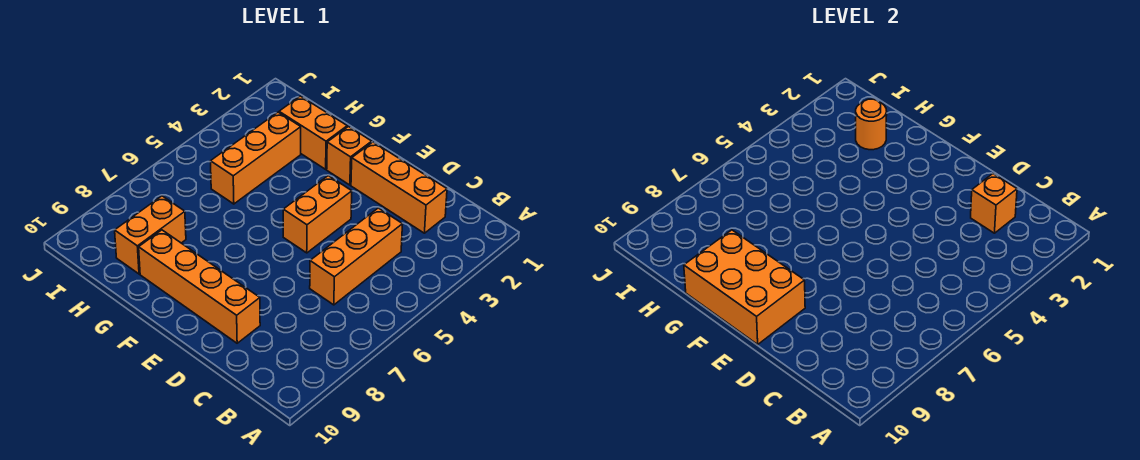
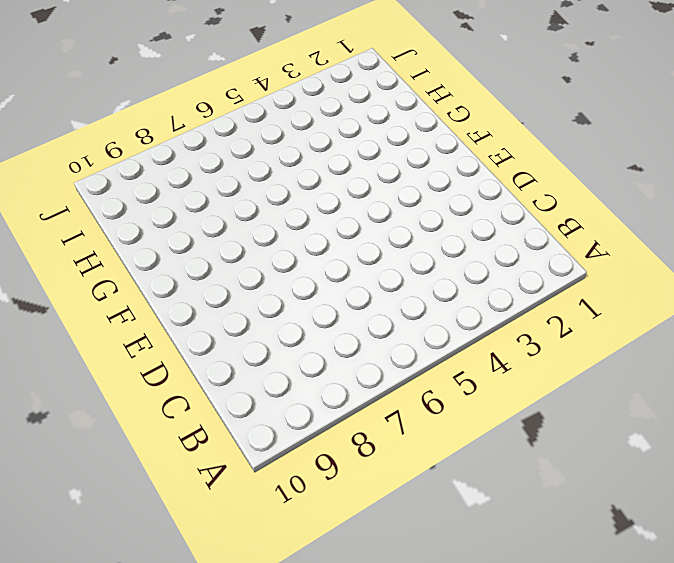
none -> orange brick C2:E2 level 1
none -> orange brick C4:C6 level 1

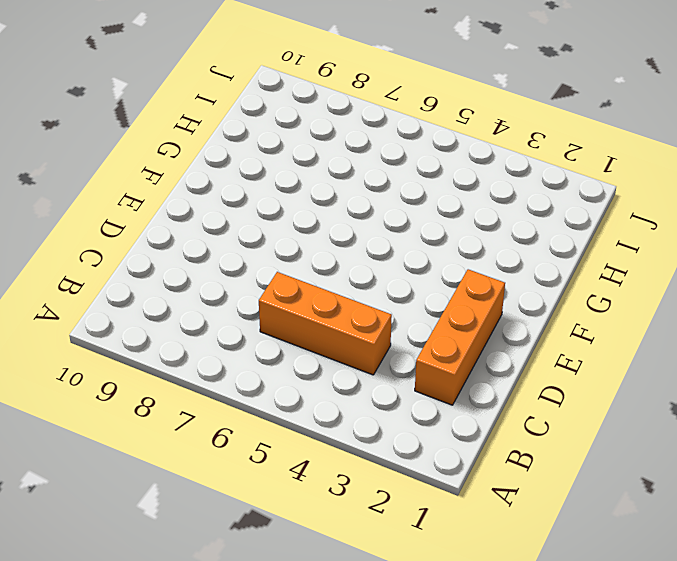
none -> orange brick D9:G9 level 1
none -> orange brick E4:E5 level 1

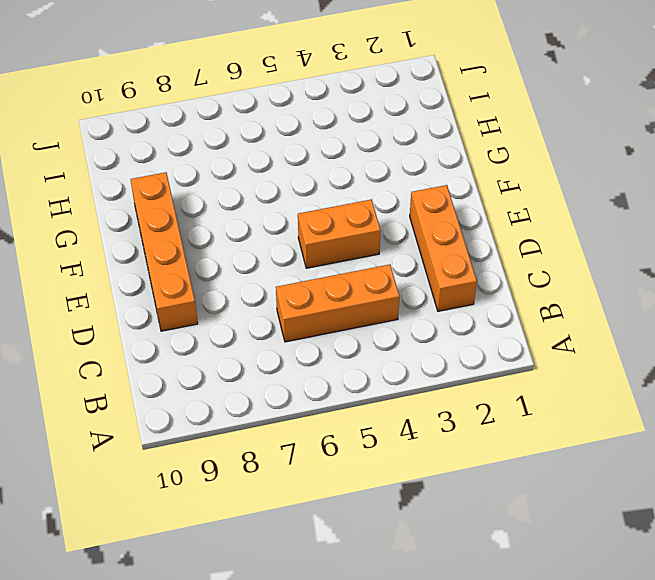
none -> orange brick F2 level 1
none -> orange brick G2:H2 level 1

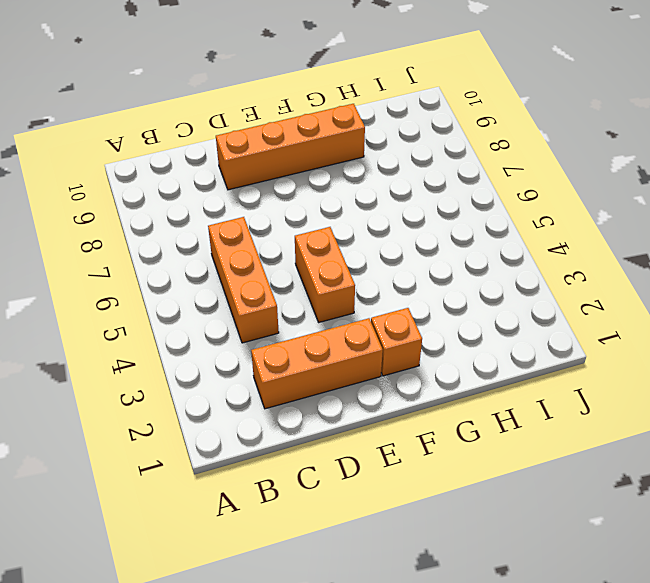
none -> orange brick G2:H2 level 1
none -> orange brick H3:H5 level 1

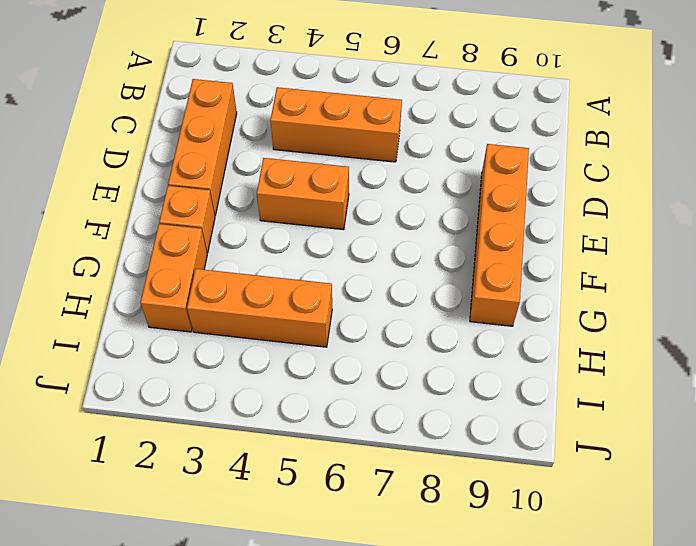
none -> orange brick H8:H9 level 1
none -> orange brick C2 level 2

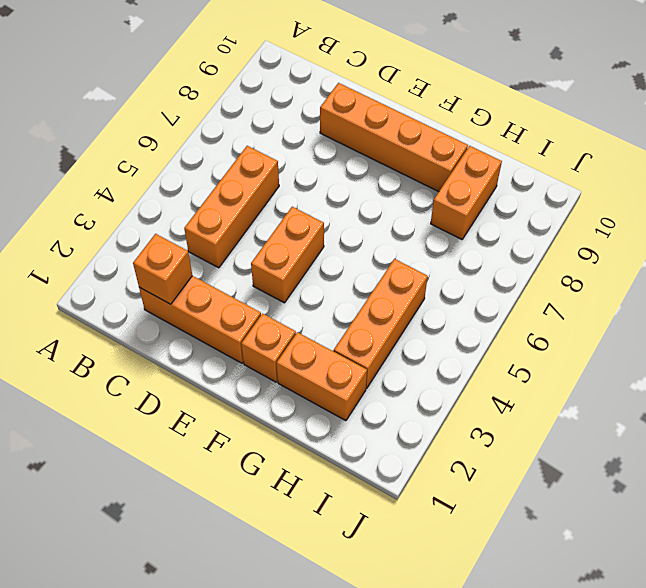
none -> orange brick E9:G10 level 2
none -> orange round brick H2 level 2

